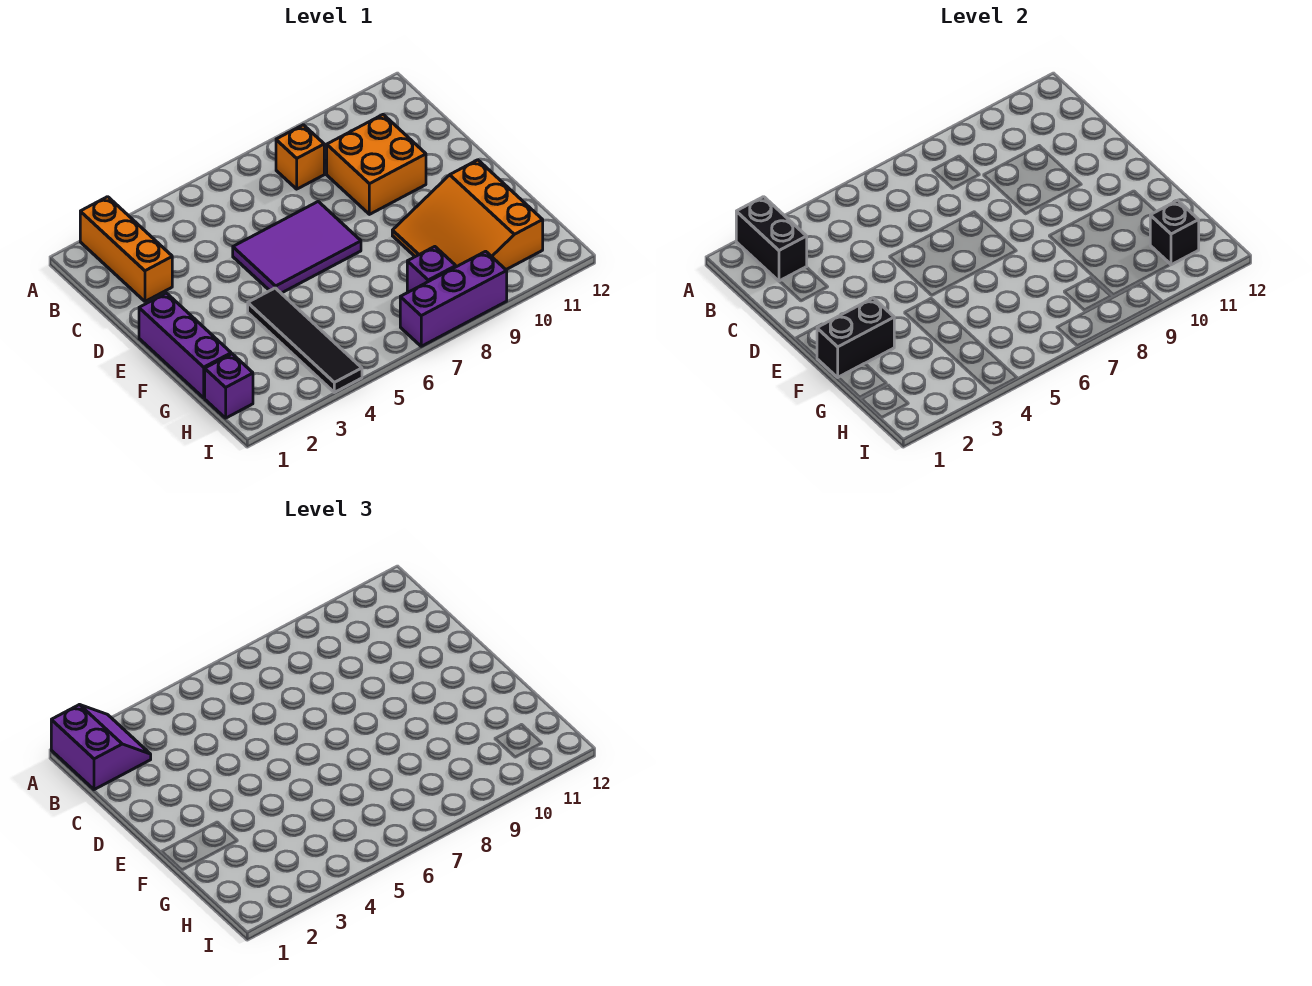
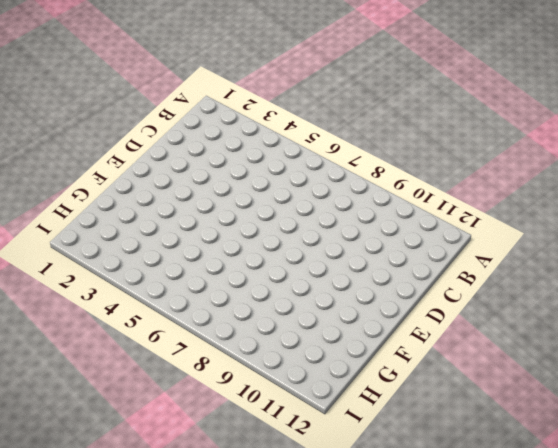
none -> orange brick A2:C2 level 1
none -> orange brick B8 level 1
none -> orange brick C9:D10 level 1

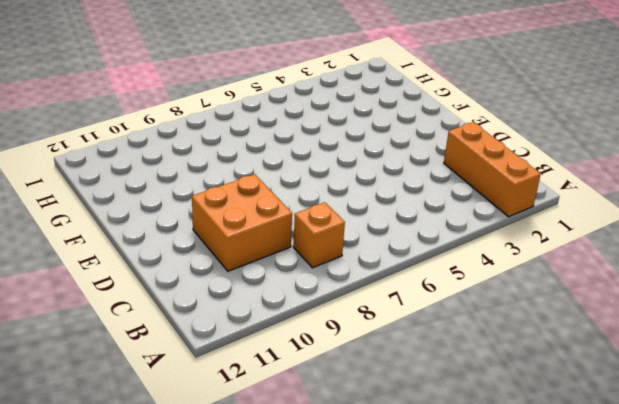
none -> purple tile D5:E7 level 1
none -> purple brick E1:G1 level 1
none -> black tile F4:I4 level 1

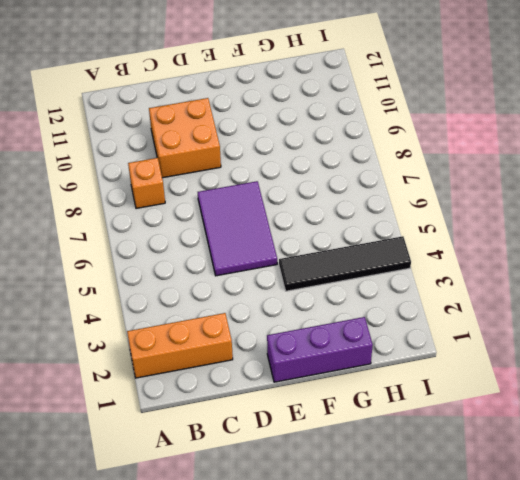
none -> orange slope F9:H11 level 1 top 11
none -> purple brick H1 level 1
none -> purple brick H8 level 1

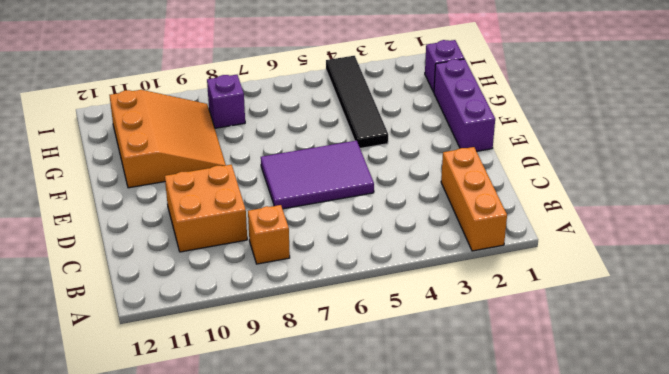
none -> purple brick I7:I9 level 1
none -> black brick A2:B2 level 2
none -> black brick F1:F2 level 2

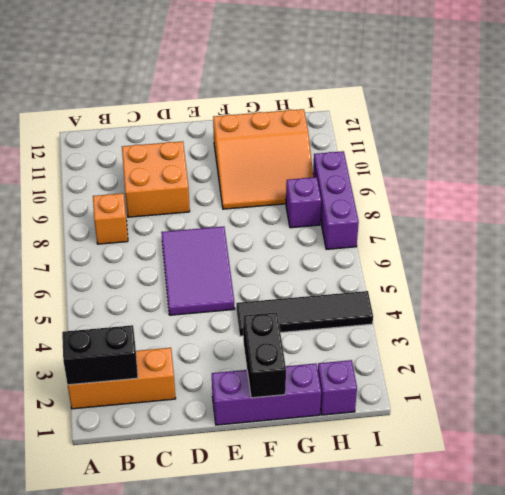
none -> black brick H11 level 2
none -> purple slope A1:B2 level 3 top 1

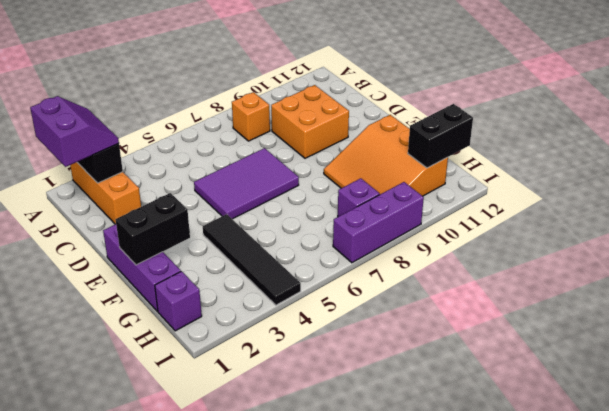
black brick H11:H12 level 2 -> black brick H11 level 2

